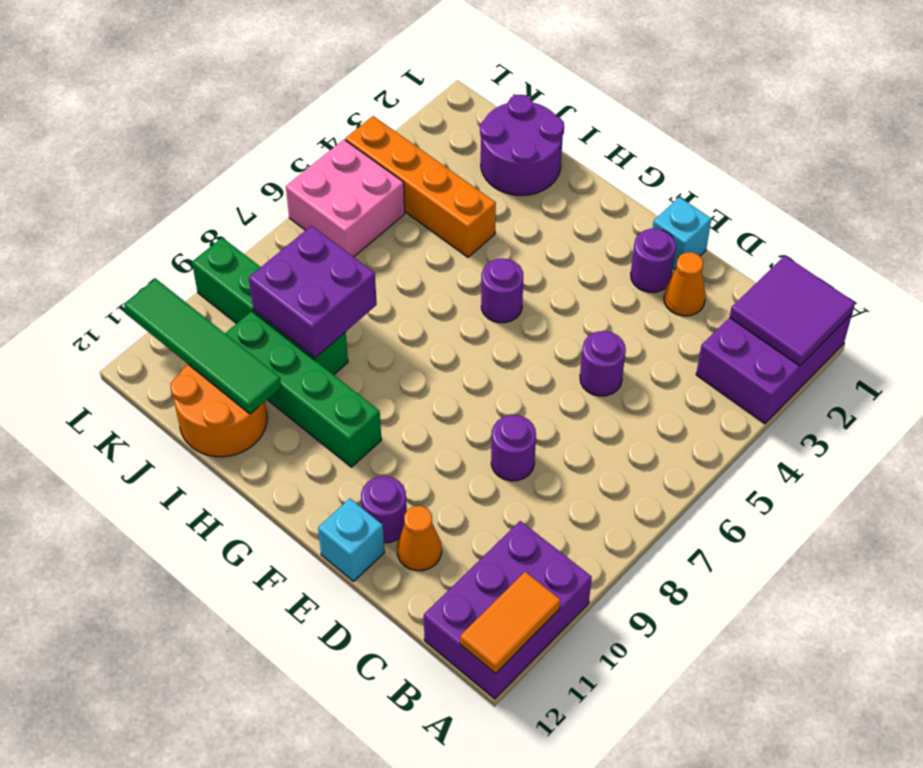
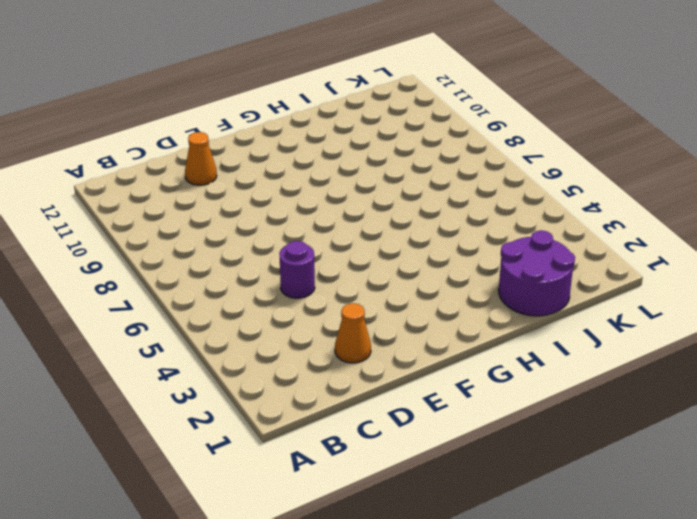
none -> purple brick A1:B3 level 1
none -> purple brick A10:B12 level 1
none -> purple round brick D8 level 1

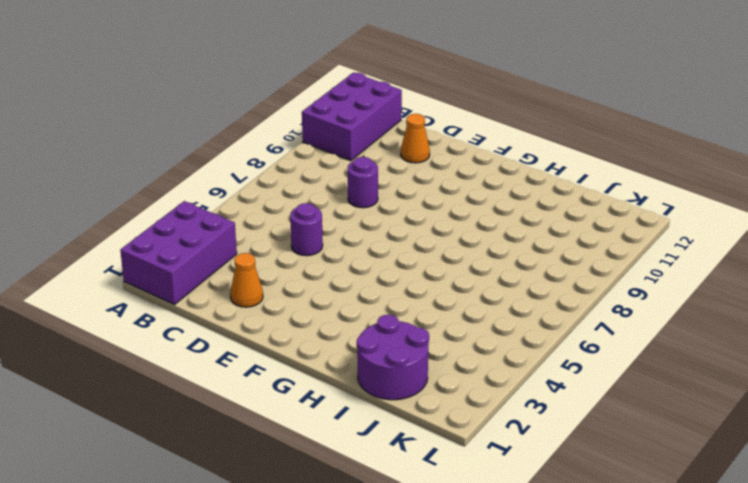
none -> cyan brick E1 level 1
none -> purple round brick E2 level 1
none -> purple round brick E11 level 1

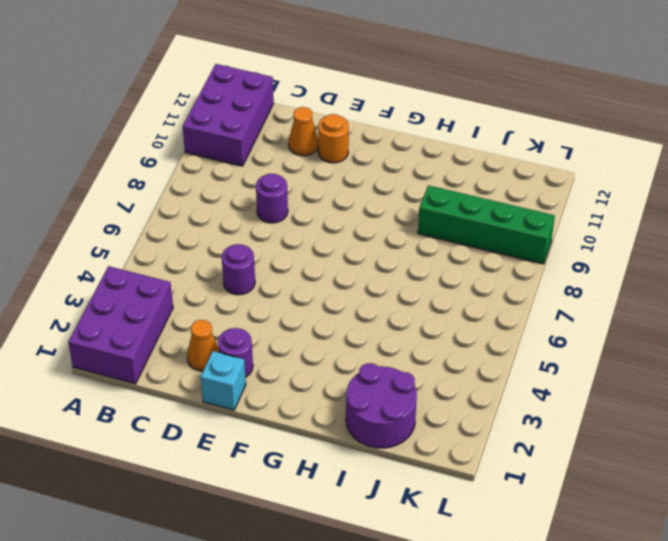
orange round brick E11 level 1 -> purple round brick E11 level 1
none -> cyan brick E12 level 1
none -> purple round brick G5 level 1
none -> green brick G10:J10 level 1

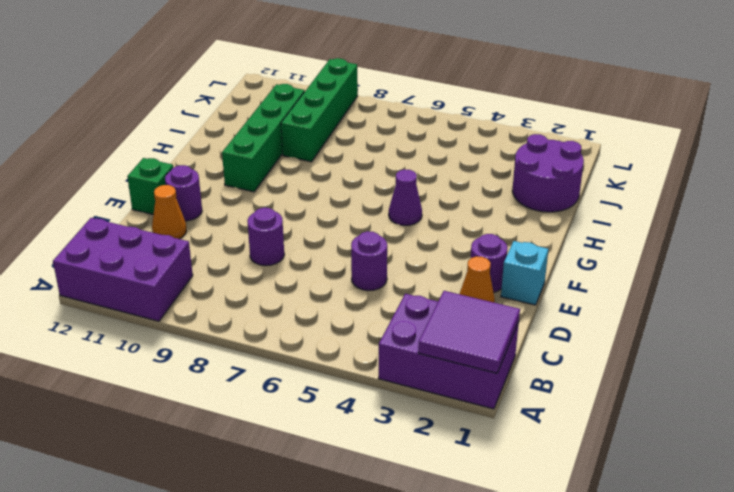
green brick E12 level 1 -> cyan brick E12 level 1
purple cone G5 level 1 -> purple round brick G5 level 1
none -> orange brick I4:L4 level 1
none -> orange round brick I11:J12 level 1
none -> pink brick K5:L6 level 1

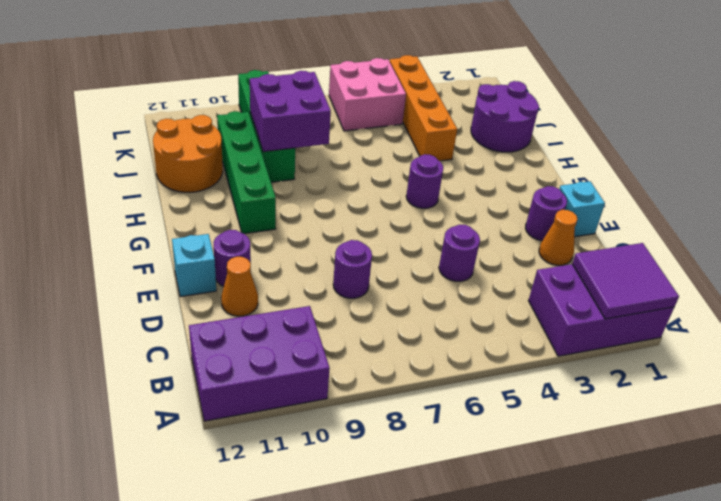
none -> orange tile A11:A12 level 2
none -> green tile I11:L11 level 2

